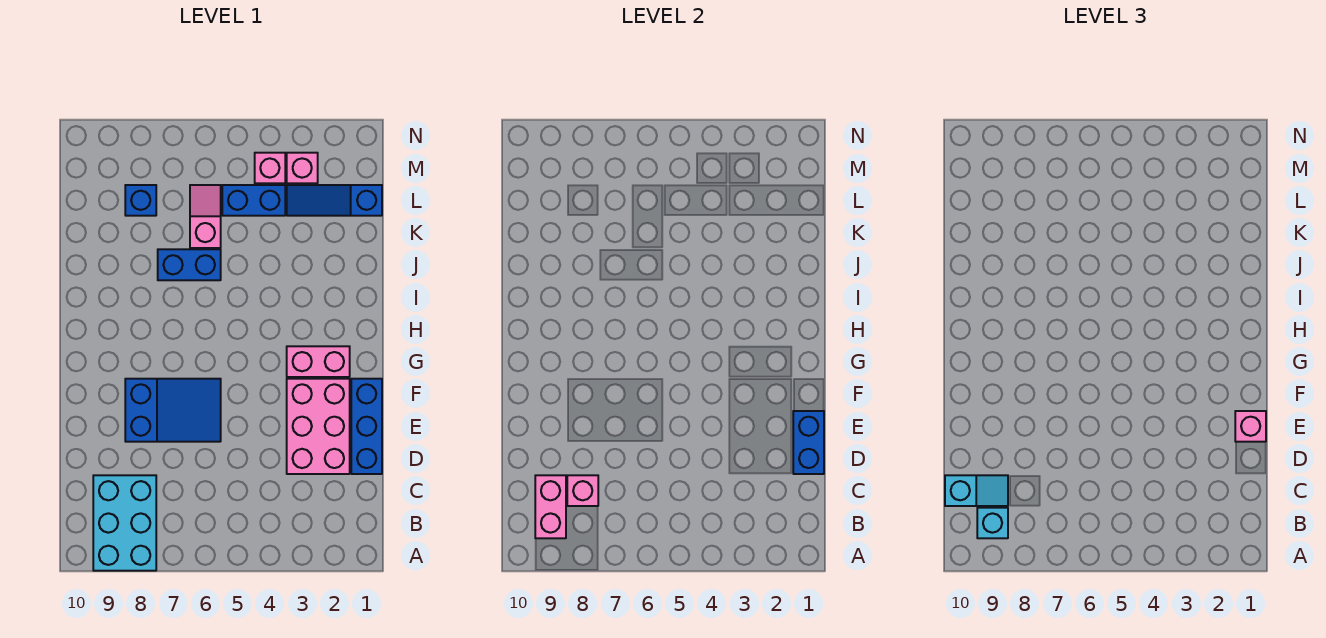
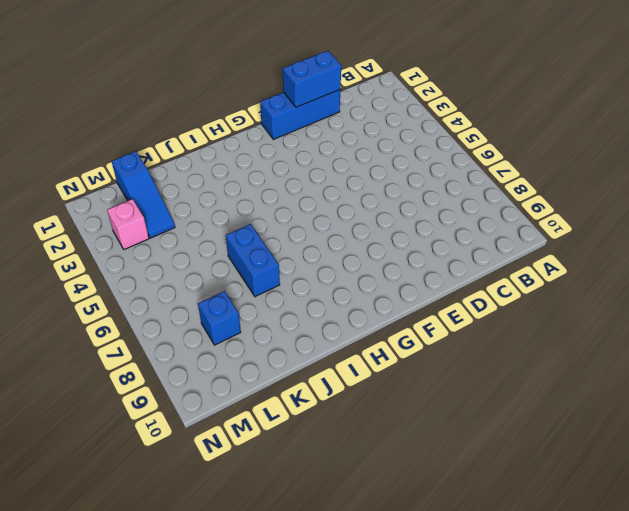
none -> cyan brick A8:C9 level 1
none -> pink brick D2:F3 level 1
none -> blue slope E6:F8 level 1 top 8

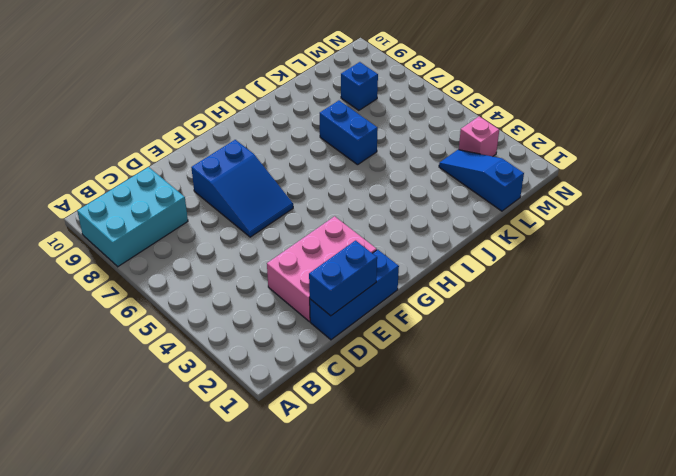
none -> pink brick G2:G3 level 1
none -> pink slope K6:L6 level 1 top K
none -> blue brick L4:L5 level 1

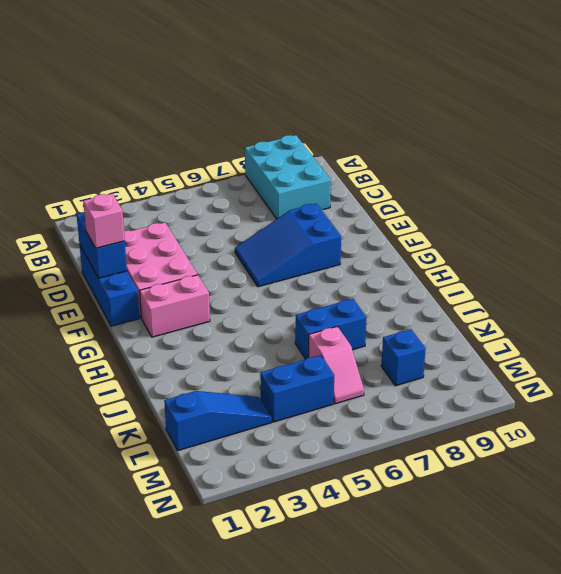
none -> pink brick M3 level 1
none -> pink brick M4 level 1
none -> pink brick B9:C9 level 2

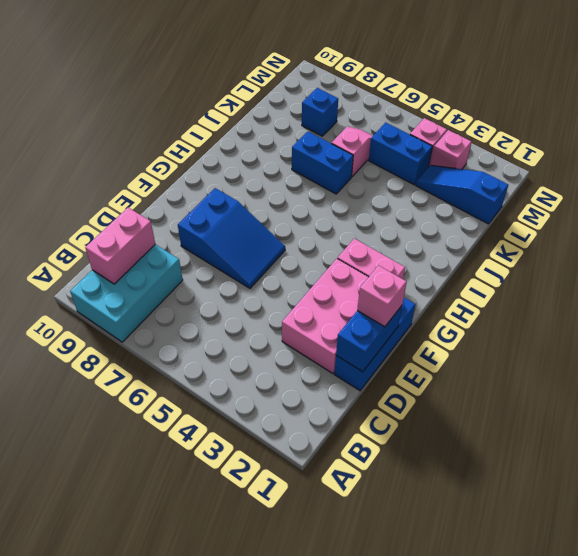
none -> pink brick C8 level 2
none -> cyan brick B9 level 3
none -> cyan slope C9:C10 level 3 top 10

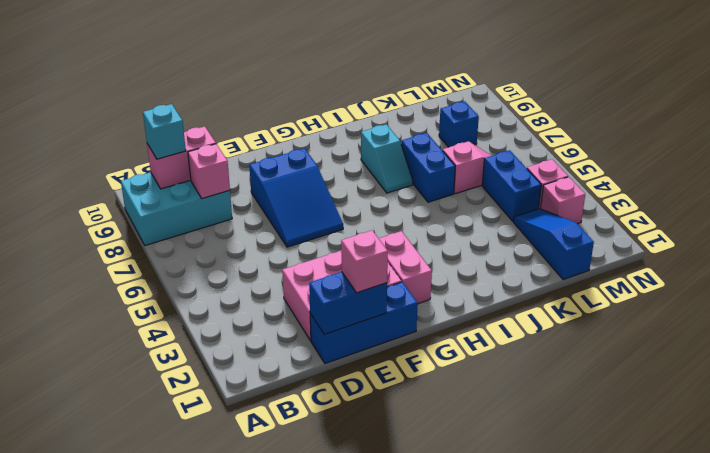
cyan slope I7:I8 level 1 top 8 -> cyan slope C9:C10 level 3 top 10

